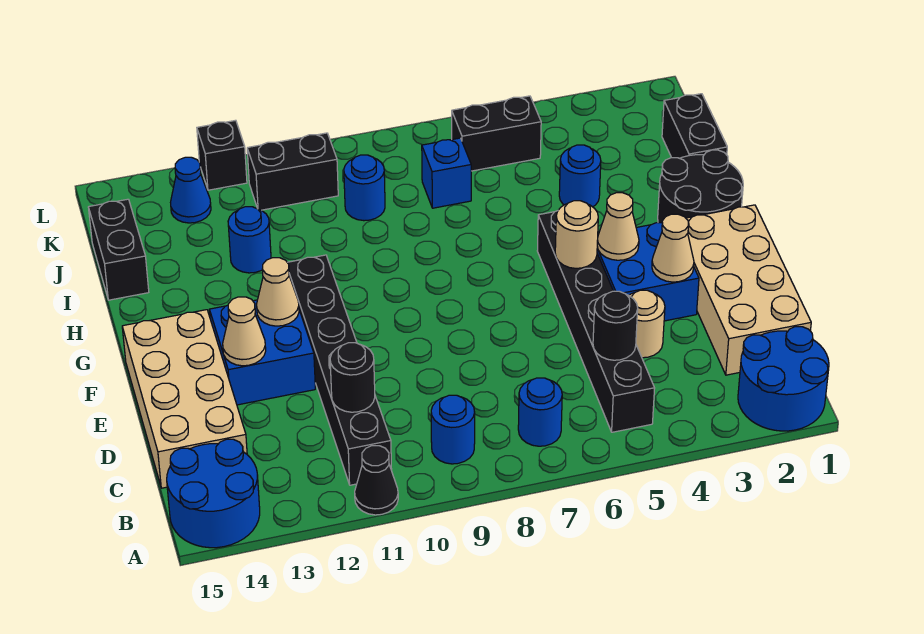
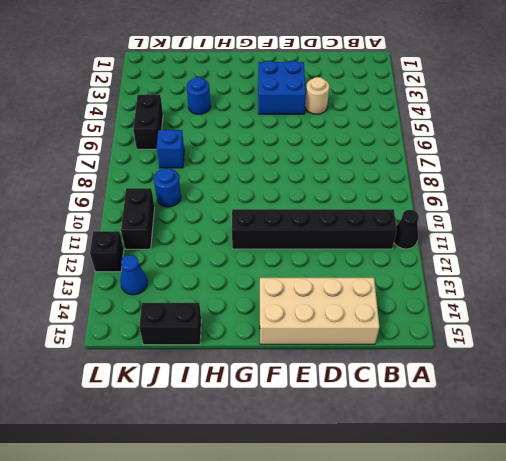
none -> blue round brick A1:B2 level 1
none -> blue round brick A14:B15 level 1
none -> black brick B5:G5 level 1
none -> blue round brick B7 level 1

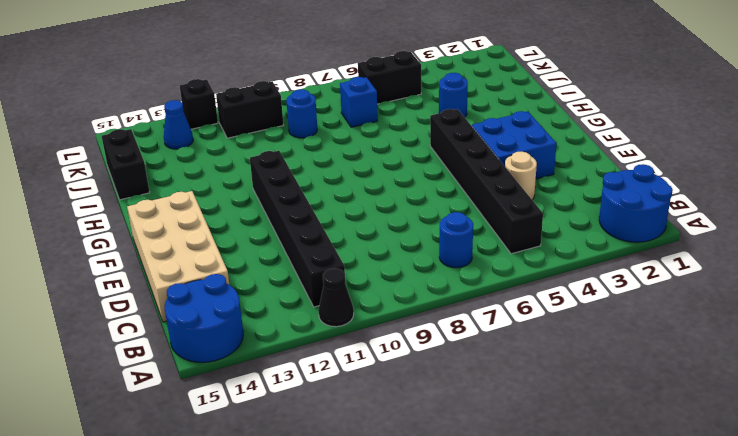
none -> blue round brick B9 level 1
none -> tan brick C1:F2 level 1
none -> blue brick E12:F13 level 1
none -> black round brick G1:H2 level 1

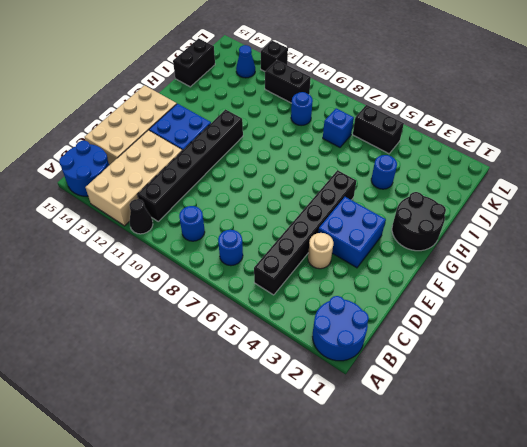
tan brick A12:D13 level 1 -> tan brick C1:F2 level 1
none -> black brick I1:J1 level 1
none -> blue round brick I12 level 1
none -> black round brick C5 level 2
none -> black round brick C11 level 2

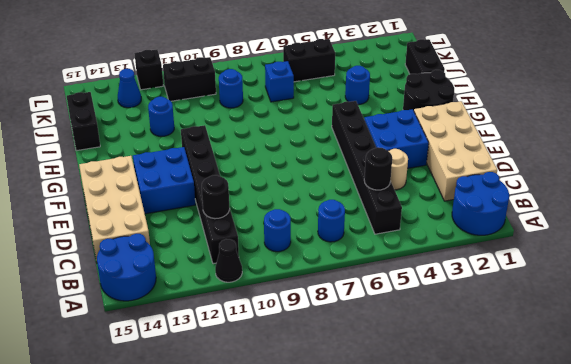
none -> tan cone E3 level 2
none -> tan cone E13 level 2
none -> tan cone F4 level 2
none -> tan round brick F5 level 2

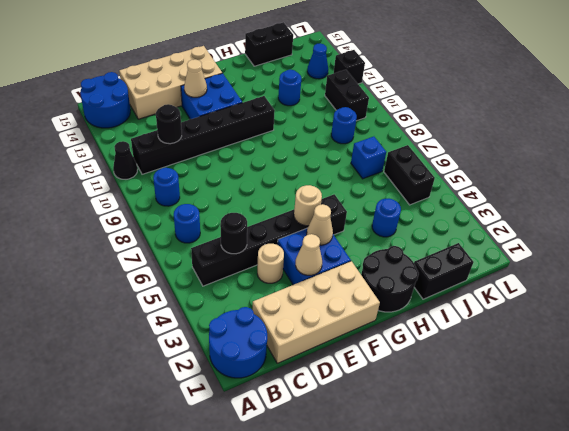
none -> tan cone F12 level 2

